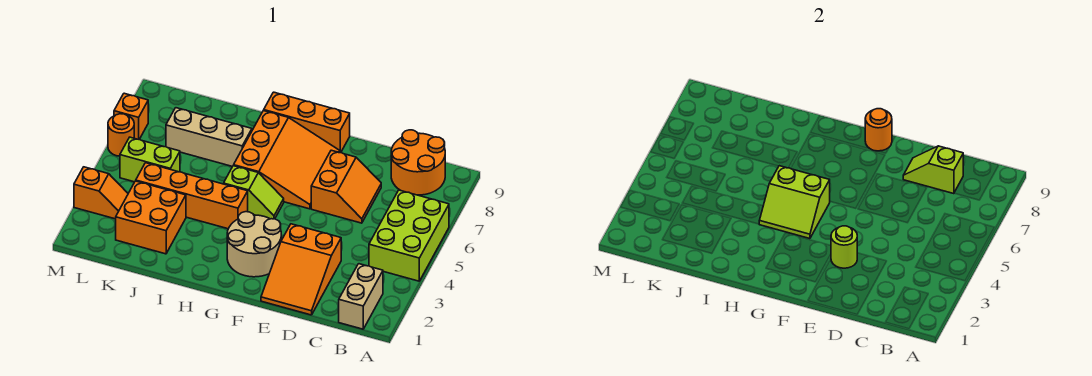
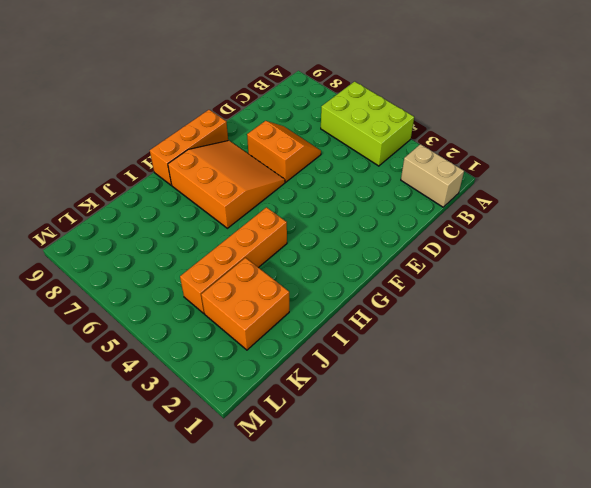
none -> orange round brick B8:C9 level 1
none -> orange slope D1:E3 level 1 top 3
none -> tan round brick F2:G3 level 1

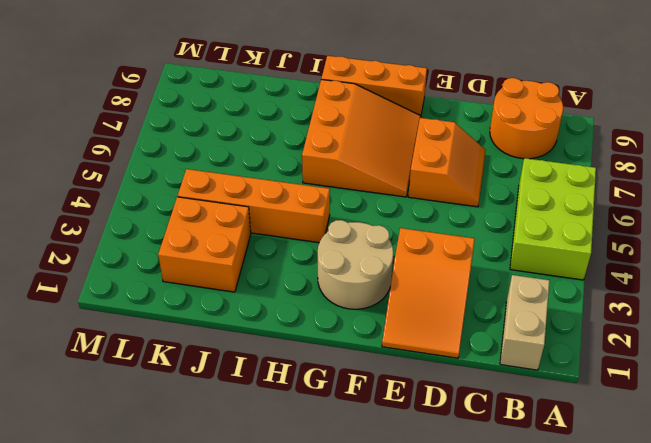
none -> lime slope G5:H5 level 1 top H
none -> tan brick I7:K7 level 1
none -> lime brick K5:L5 level 1

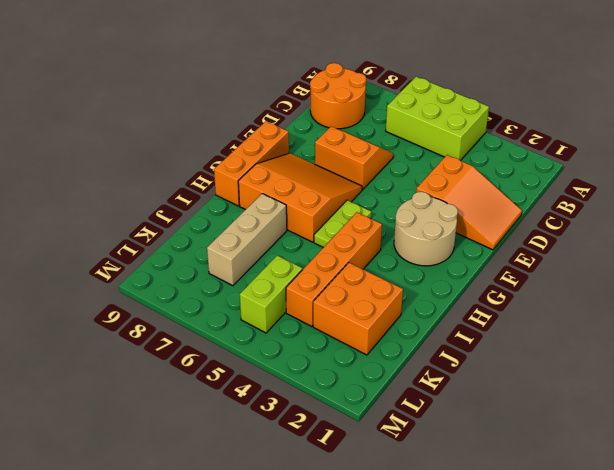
lime plate G5:H5 level 1 -> lime slope G5:H5 level 1 top H
none -> tan brick B1:B2 level 1
none -> orange slope L3:M3 level 1 top M
none -> orange round brick M6 level 1

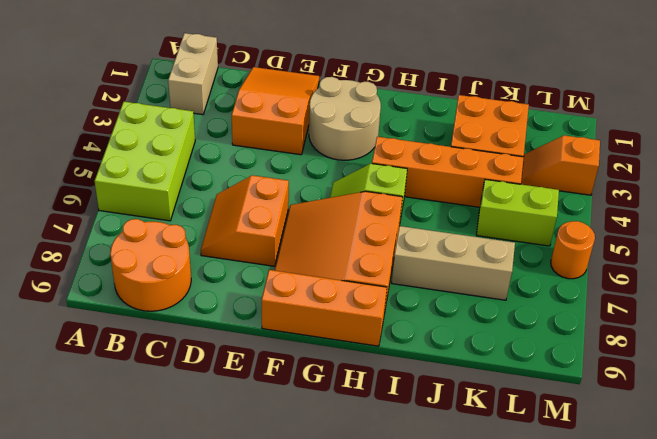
none -> orange brick M7 level 1
none -> lime slope C8:D8 level 2 top C
none -> lime round brick E3 level 2

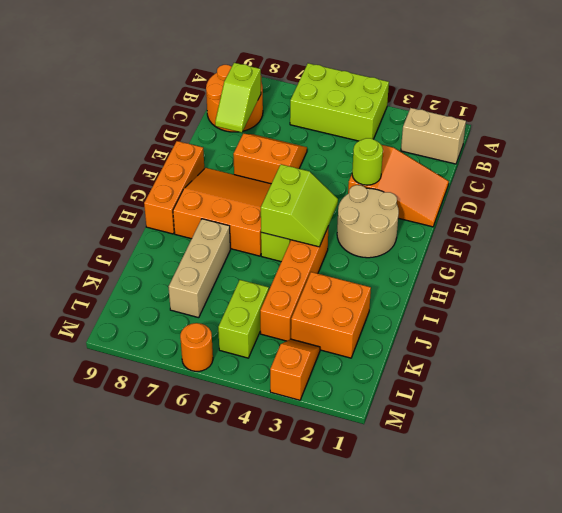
none -> orange brick M7 level 1
none -> orange round brick F9 level 2

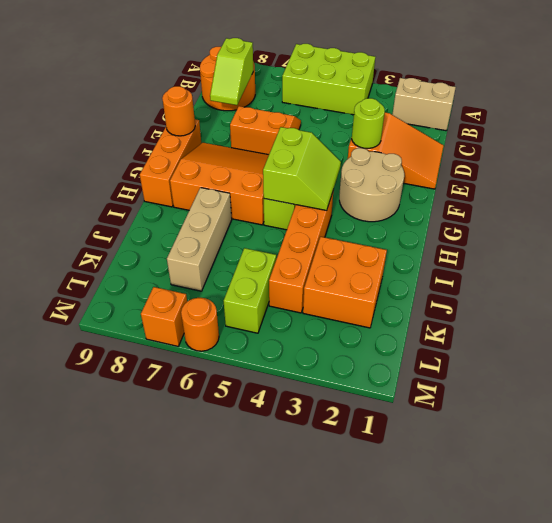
none -> orange slope L3:M3 level 1 top M

